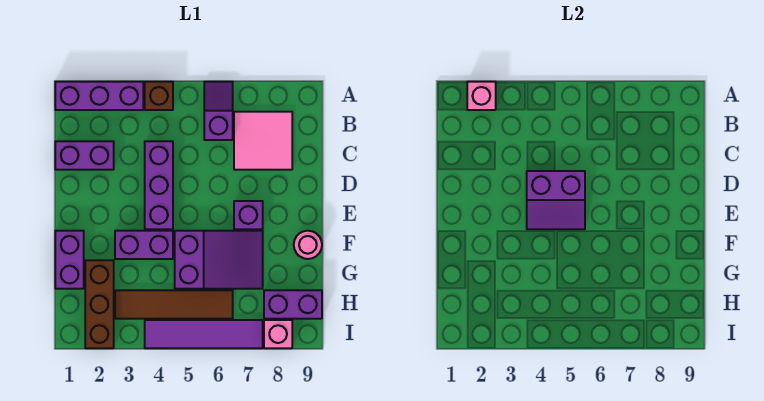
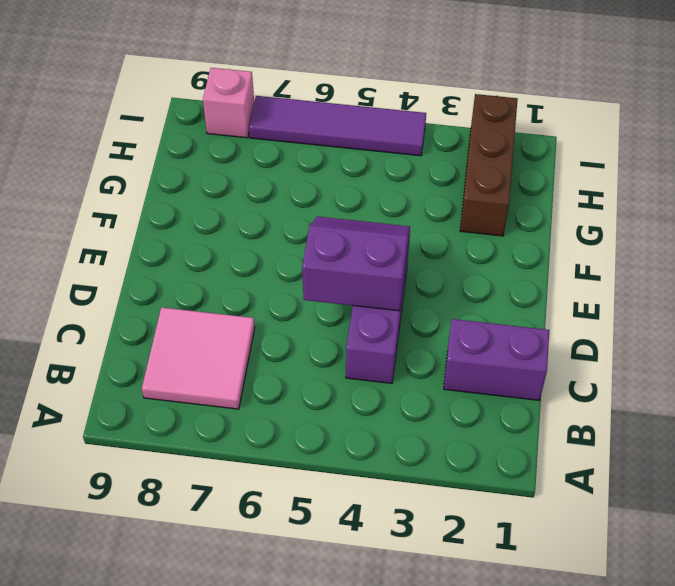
none -> purple brick A1:A3 level 1
none -> brown brick A4 level 1
none -> purple slope A6:B6 level 1 top B

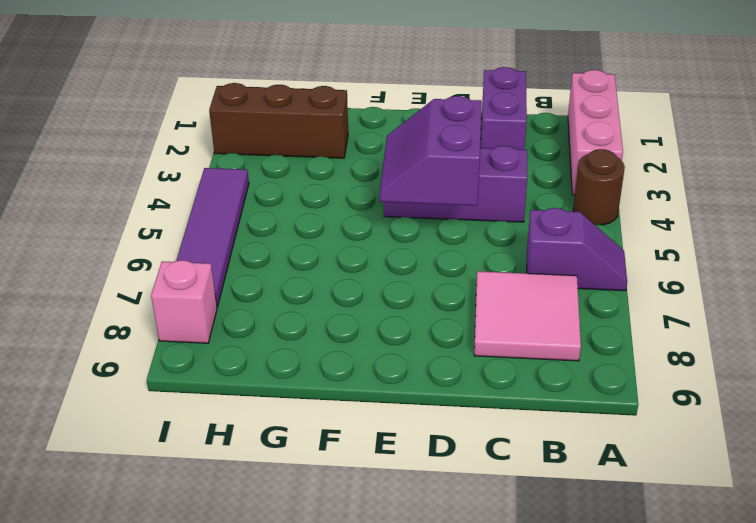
pink brick A1:A3 level 1 -> purple brick A1:A3 level 1
brown round brick A4 level 1 -> brown brick A4 level 1
none -> purple brick E7 level 1
none -> purple brick F1:G1 level 1
none -> purple brick F3:F4 level 1

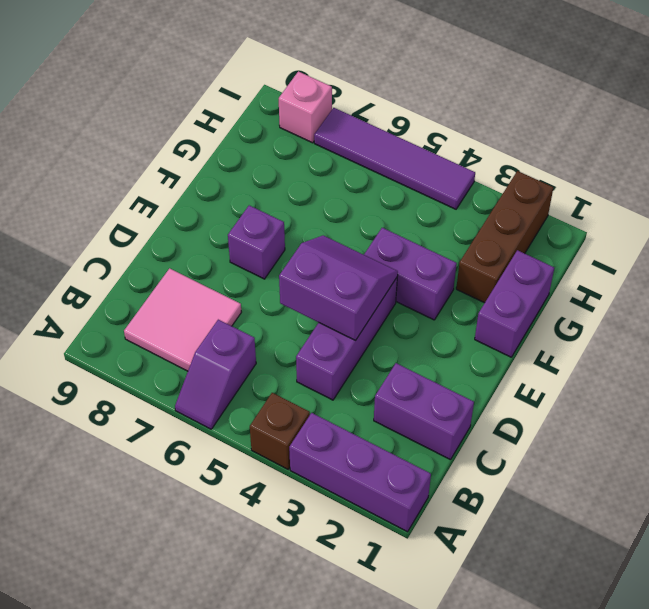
none -> purple slope F5:G7 level 1 top 5
none -> pink round brick F9 level 1
none -> brown tile H3:H6 level 1

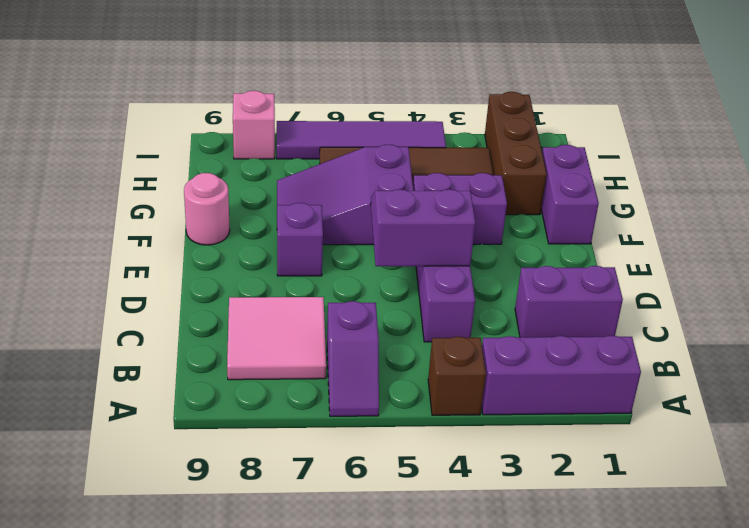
none -> purple brick H8:H9 level 1
none -> pink brick A2 level 2

